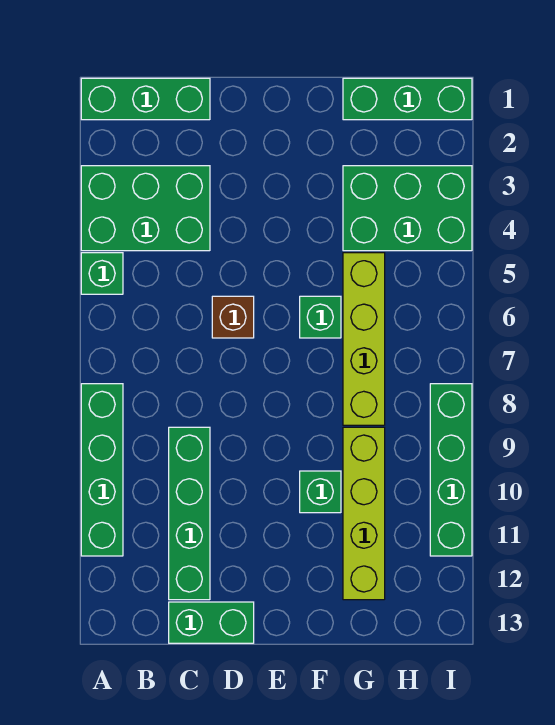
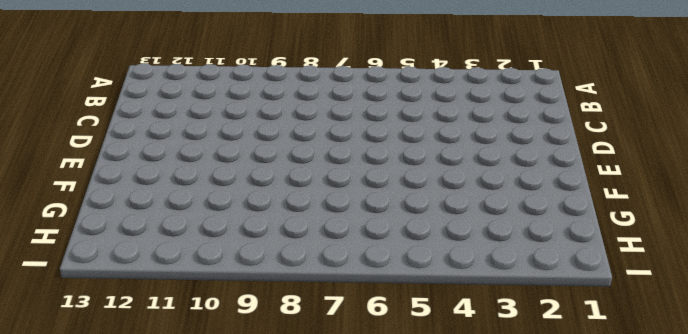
none -> green brick A1:C1 level 1
none -> green brick A3:C4 level 1
none -> green brick A5 level 1

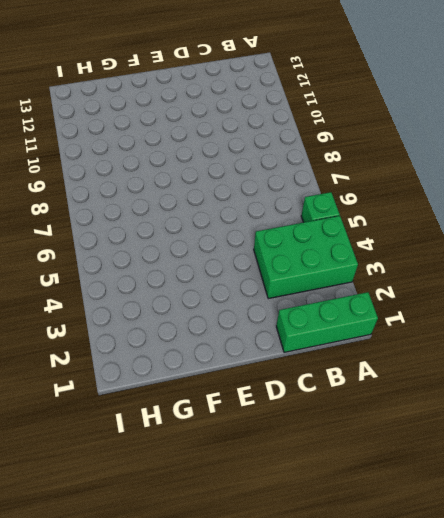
none -> green brick A8:A11 level 1
none -> green brick C9:C12 level 1
none -> green brick C13:D13 level 1

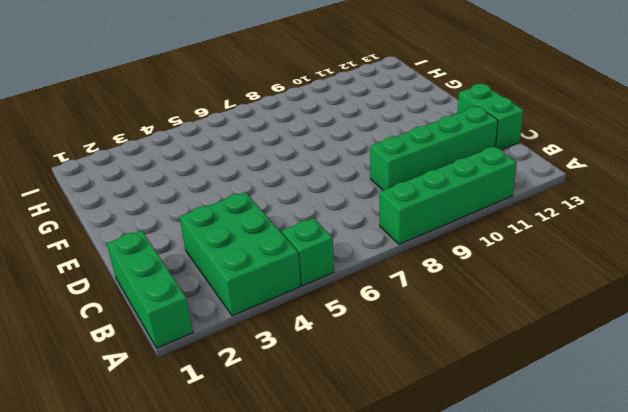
none -> brown brick D6 level 1
none -> green brick F6 level 1
none -> green brick F10 level 1

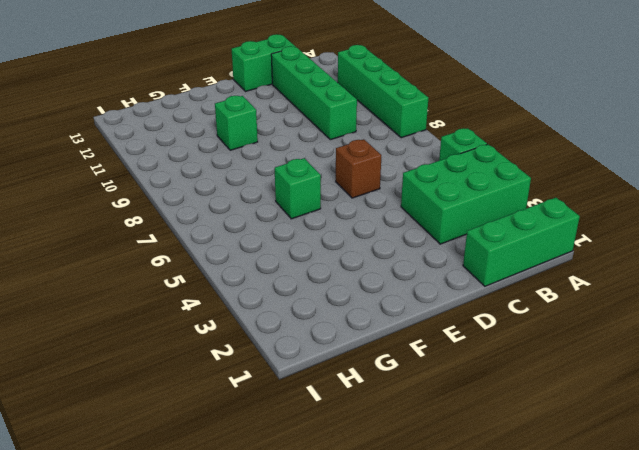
none -> green brick G1:I1 level 1
none -> green brick G3:I4 level 1
none -> lime brick G5:G8 level 1

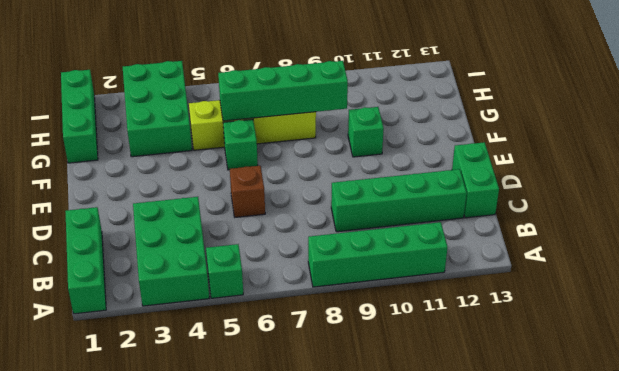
green brick G6:G9 level 2 -> green brick I8:I11 level 1
none -> lime brick G9:G12 level 1

